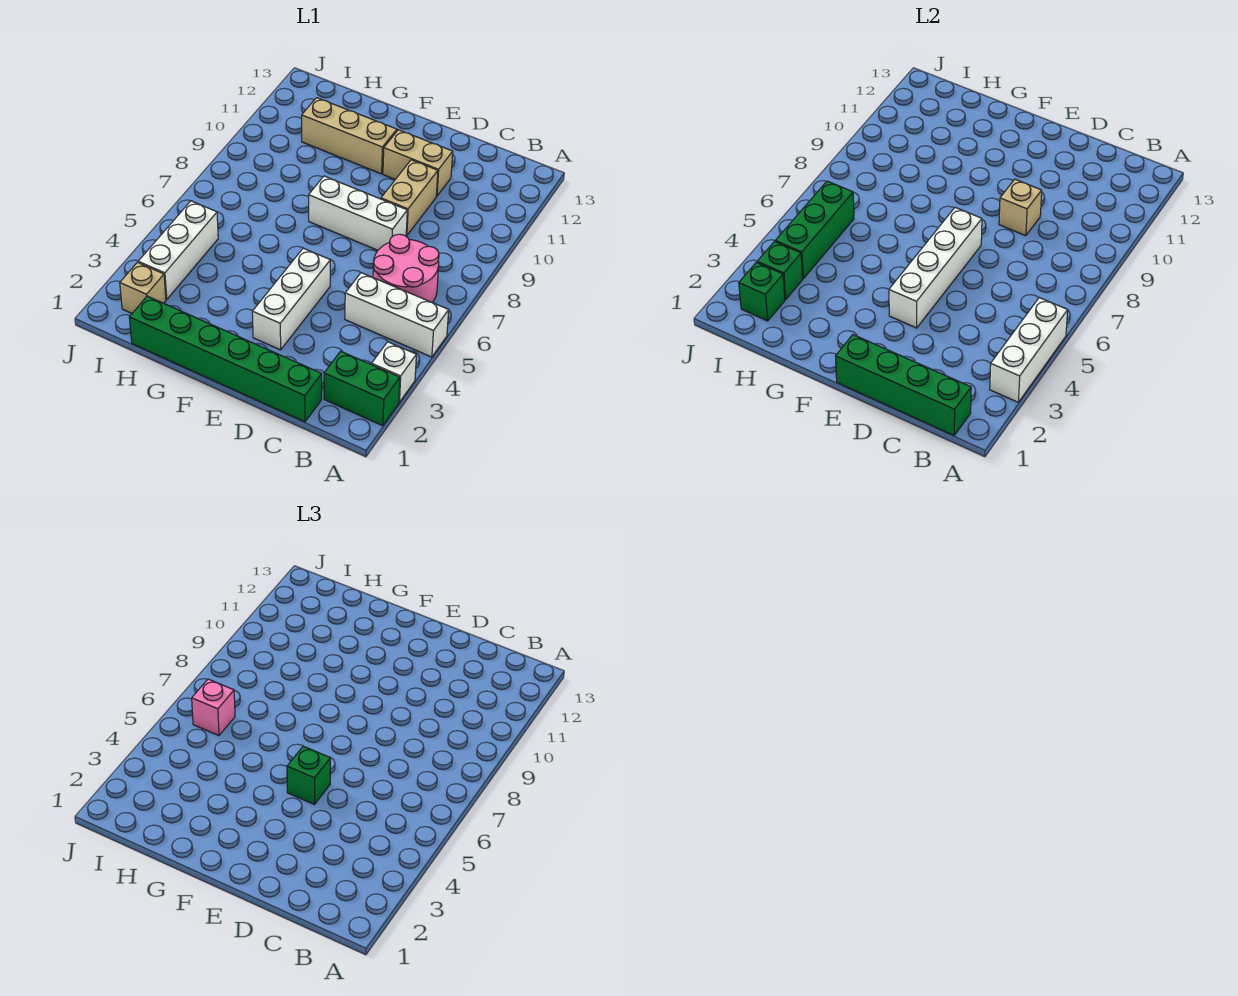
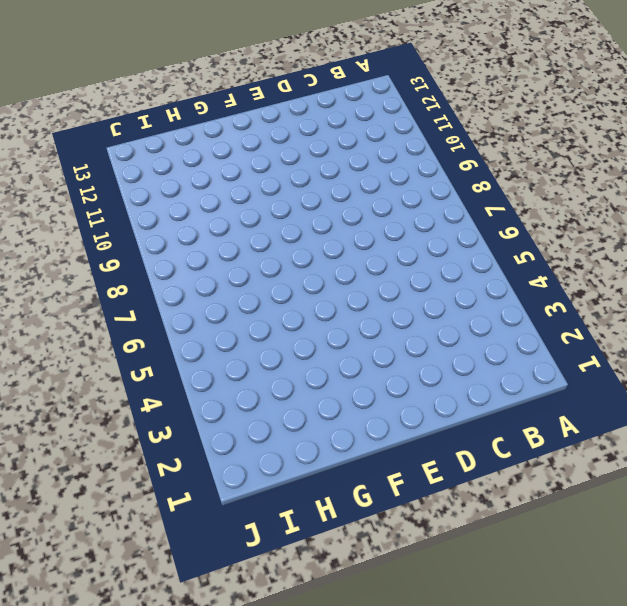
none -> green brick A2:B2 level 1
none -> white brick A3 level 1
none -> white brick A5:C5 level 1

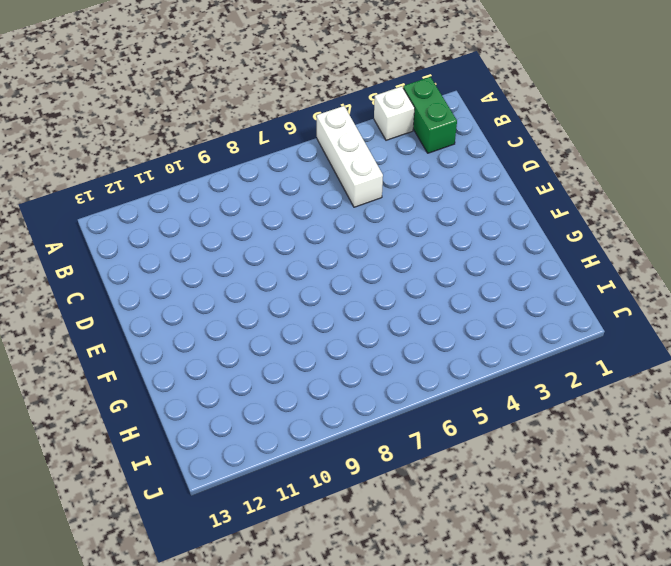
none -> pink round brick B6:C7 level 1
none -> green brick C1:H1 level 1
none -> white brick D8:F8 level 1

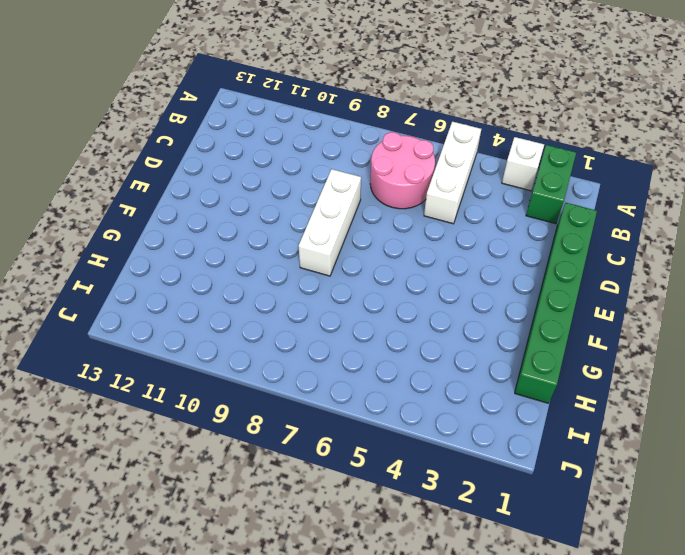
none -> tan brick D9:D10 level 1
none -> tan brick D11:E11 level 1
none -> white brick E3:E5 level 1

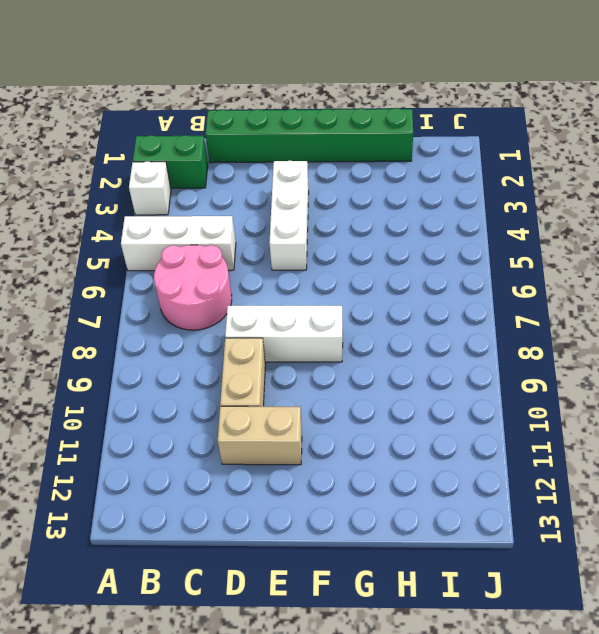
none -> tan brick F11:H11 level 1
none -> tan brick I2 level 1
none -> white brick I3:I5 level 1

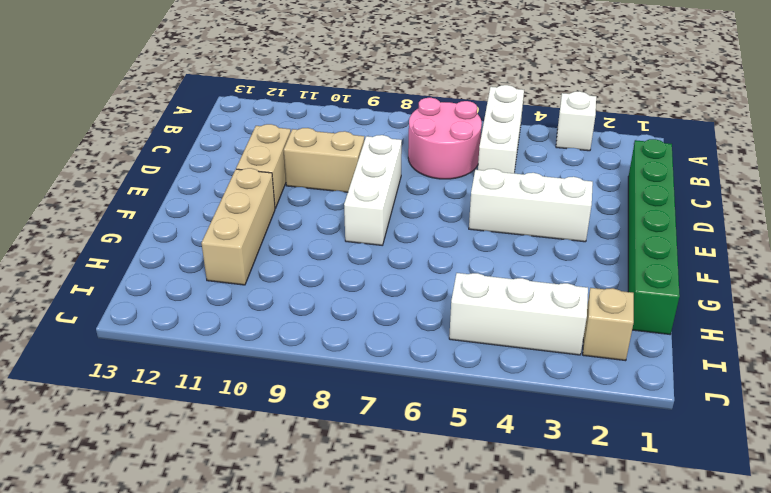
none -> green brick A2:B2 level 1
none -> white brick A3:A5 level 2
none -> green brick B1:E1 level 2

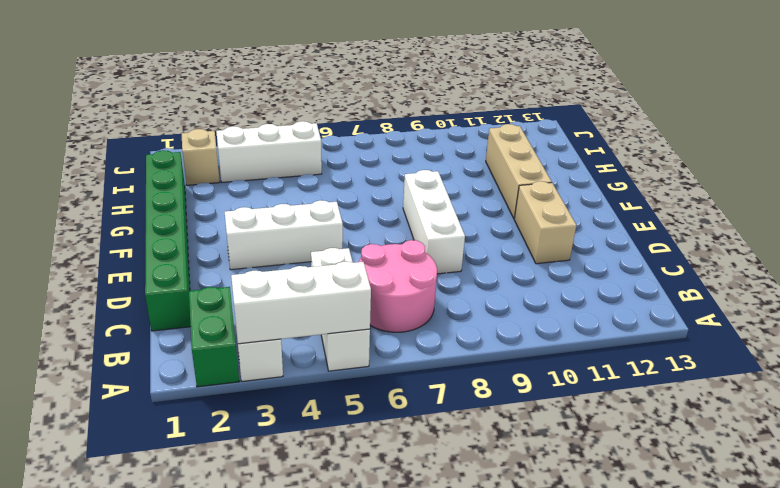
none -> tan brick D9:D10 level 1
none -> green brick B1:E1 level 2
none -> tan brick D9 level 2

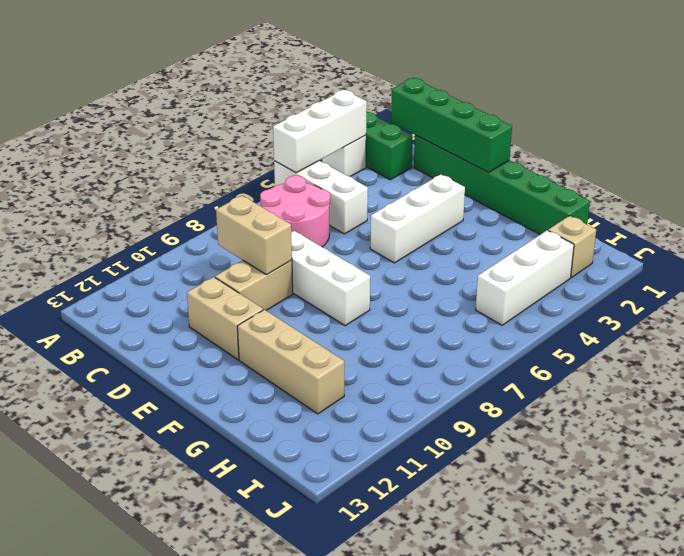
tan brick C9:D9 level 2 -> tan brick D9 level 2
none -> white brick E4:E7 level 2
none -> green brick I2 level 2
none -> green brick I3 level 2

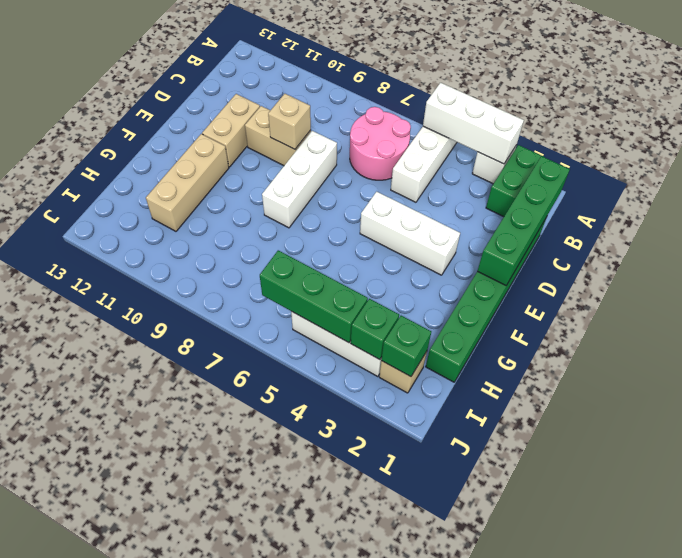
none -> white brick E4:E7 level 2
none -> green brick E5 level 3
none -> pink brick I6 level 3

